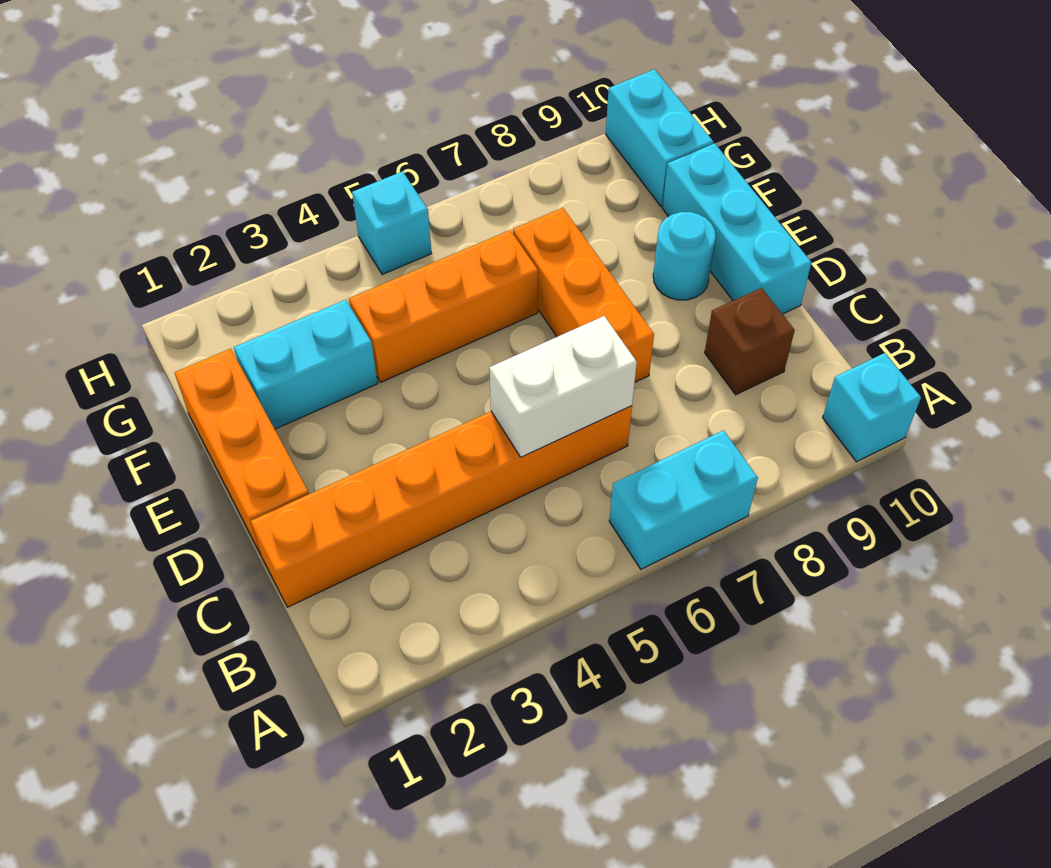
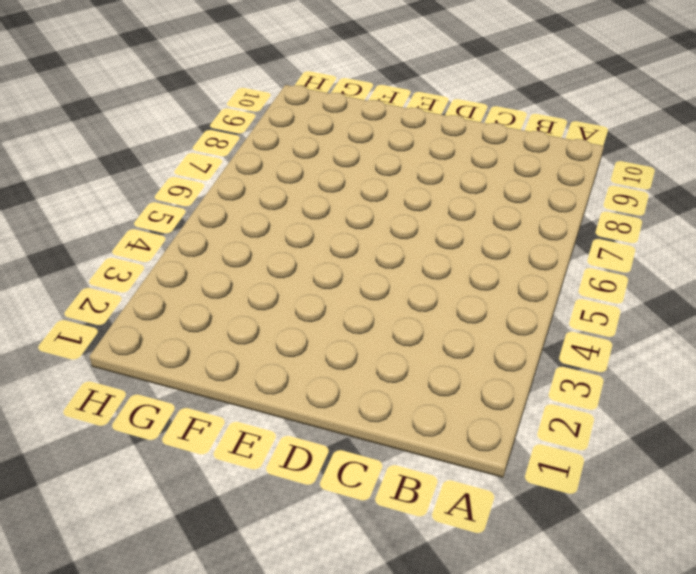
none -> cyan brick A6:A7 level 1
none -> cyan brick A10 level 1
none -> orange brick C1:C6 level 1

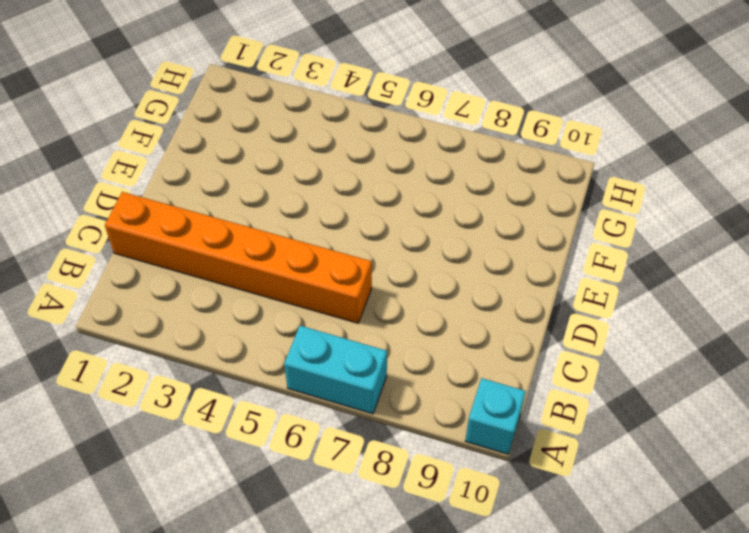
none -> brown brick C9 level 1
none -> orange brick D1:F1 level 1
none -> orange brick D7:F7 level 1

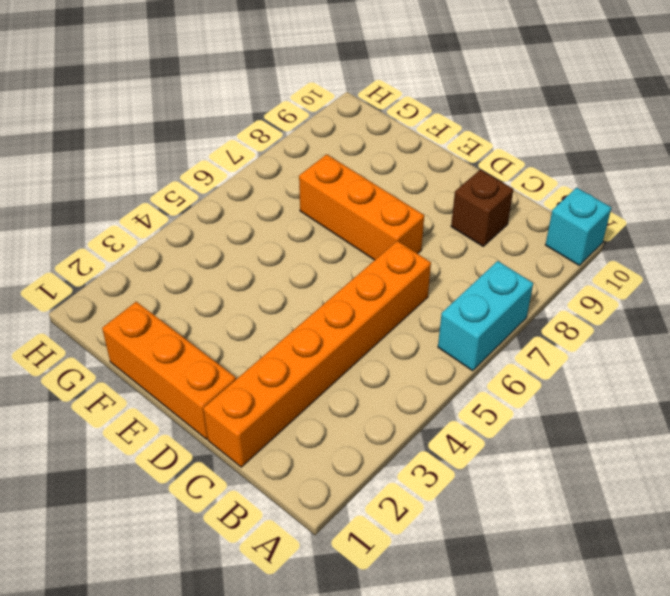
none -> cyan brick D10:F10 level 1
none -> cyan round brick E9 level 1
none -> cyan brick F2:F3 level 1

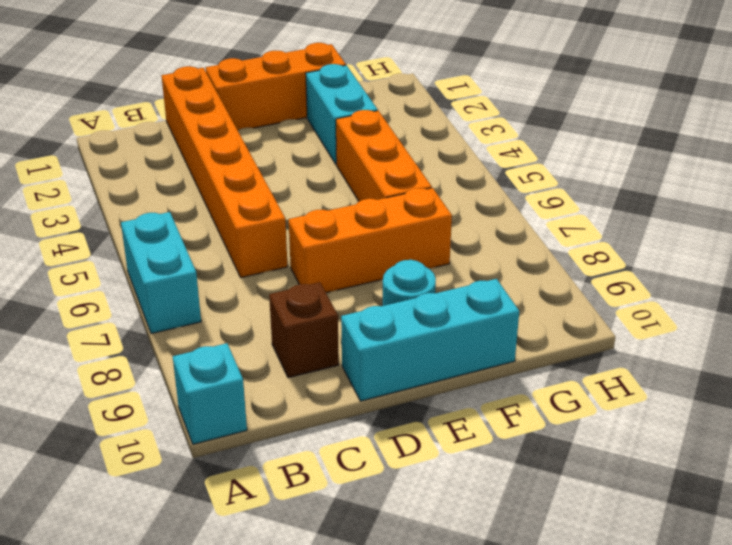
none -> cyan brick G10:H10 level 1
none -> cyan brick H5 level 1
none -> white brick C5:C6 level 2

